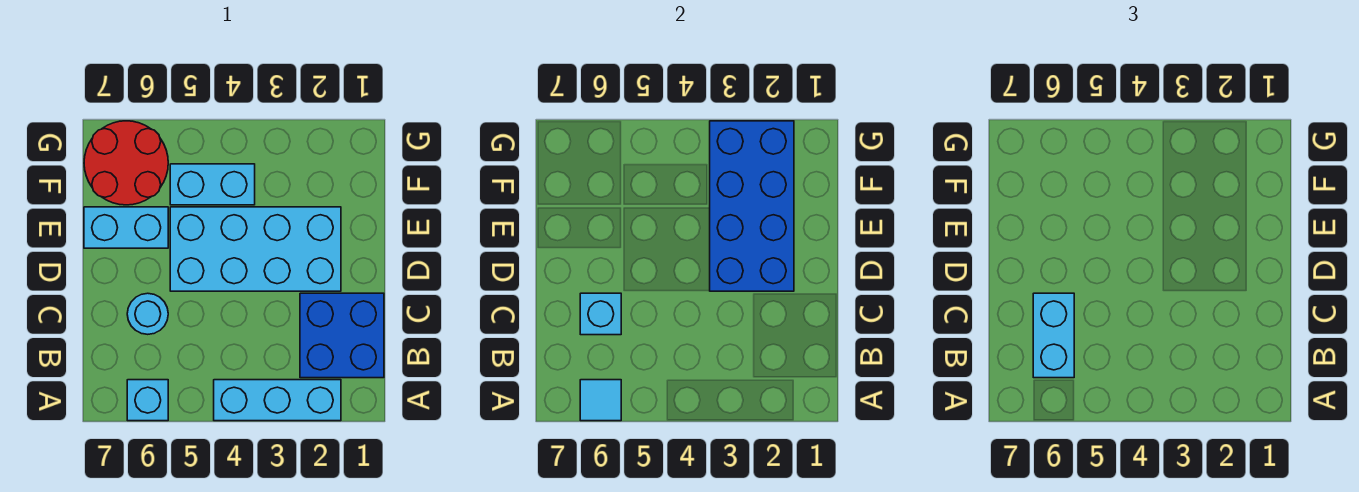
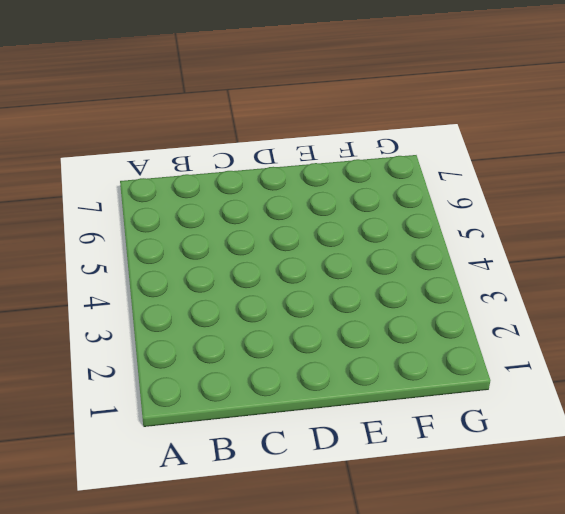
none -> cyan brick A2:A4 level 1
none -> cyan brick A6 level 1
none -> blue brick B1:C2 level 1

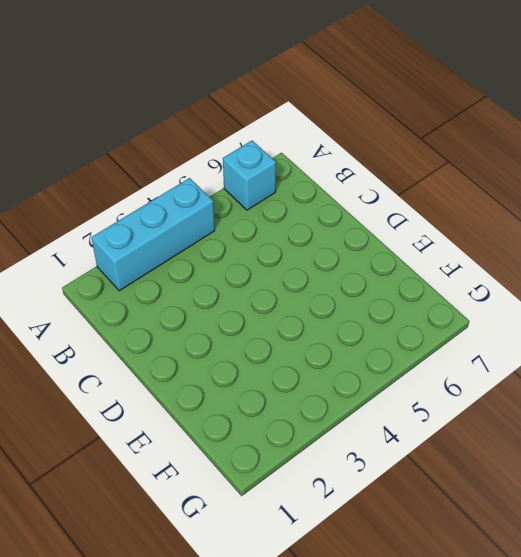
none -> blue brick B1:C2 level 1
none -> cyan round brick C6 level 1
none -> cyan brick D2:E5 level 1

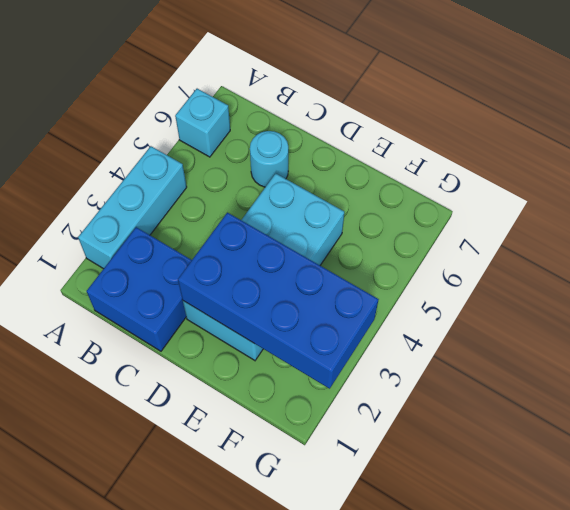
none -> cyan brick E6:E7 level 1
none -> cyan brick F4:F5 level 1
none -> red round brick F6:G7 level 1

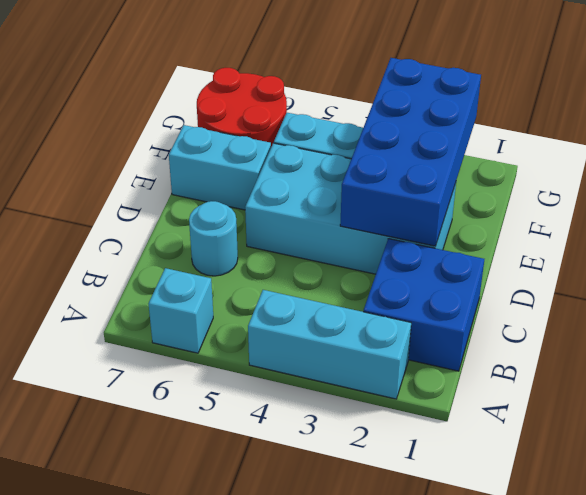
none -> cyan tile A6 level 2
none -> cyan brick C6 level 2
none -> cyan brick B6:C6 level 3

